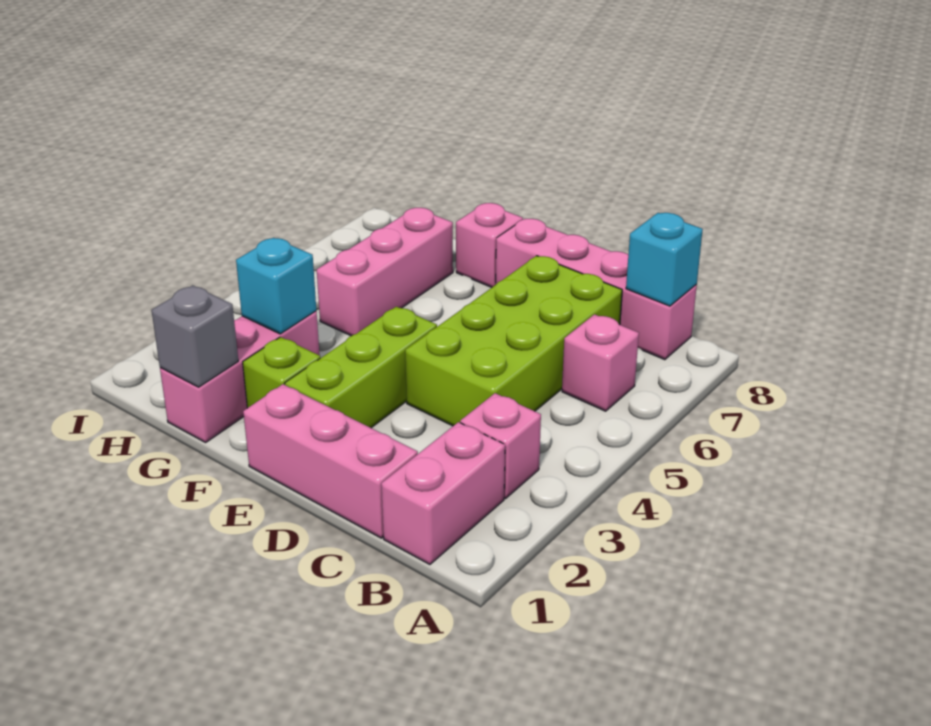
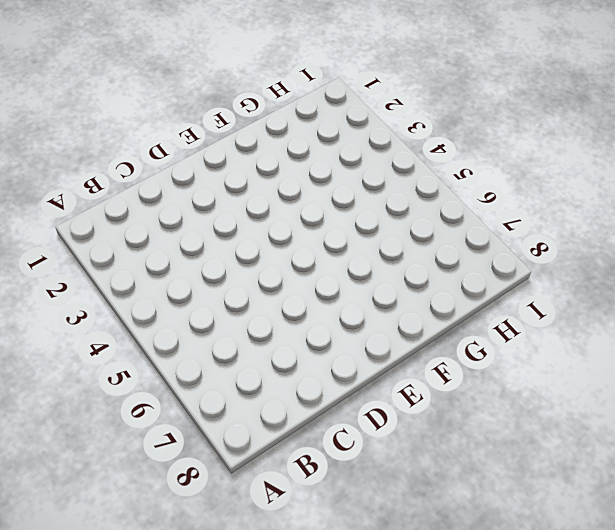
none -> pink brick B1:B2 level 1
none -> pink brick B3 level 1
none -> pink brick B6 level 1

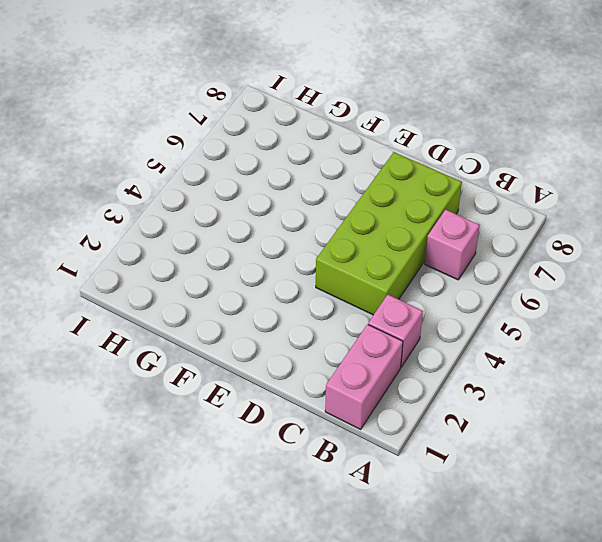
none -> pink brick B8:E8 level 1
none -> pink brick C1:E1 level 1
none -> lime brick E2:E4 level 1

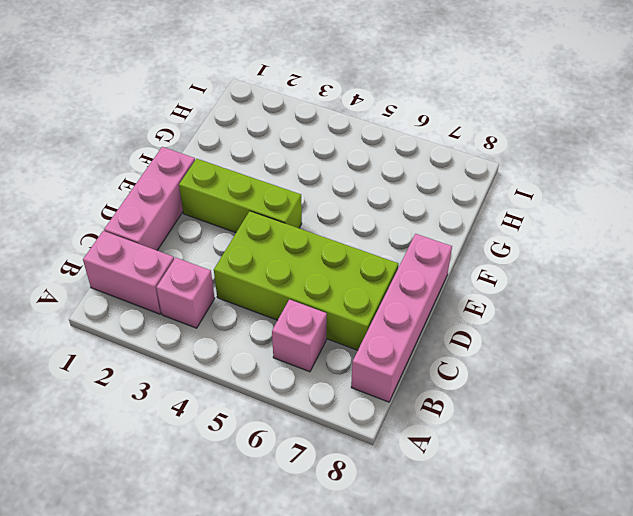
none -> lime brick F2 level 1
none -> pink brick F8 level 1
none -> pink brick G1:G3 level 1

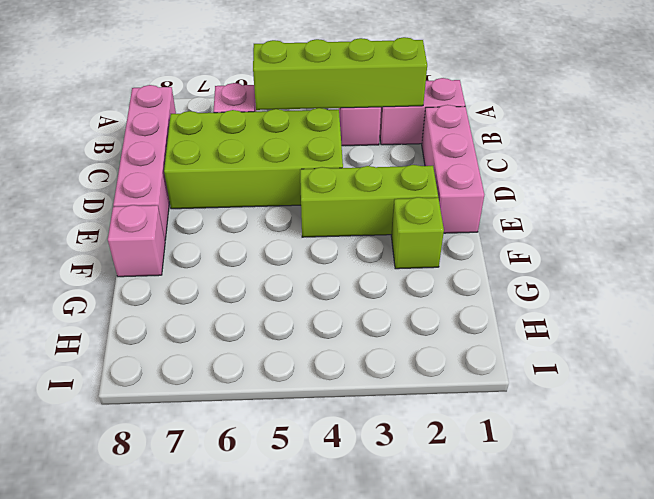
lime brick B2:B5 level 2 -> none
none -> pink brick G1:G3 level 1
none -> pink brick G5:G7 level 1
none -> cyan brick B8 level 2

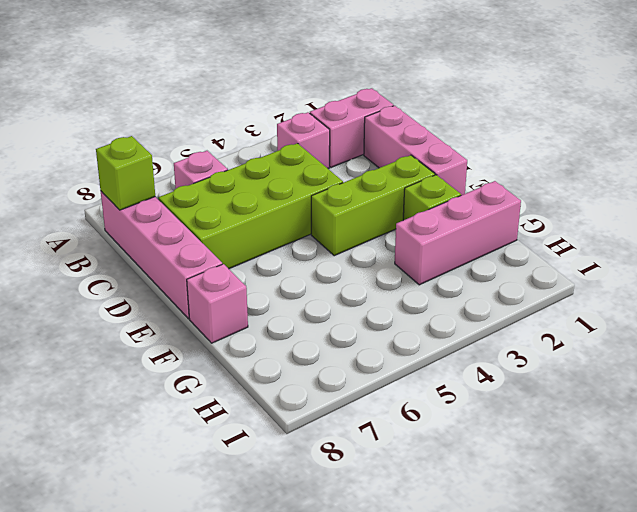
lime brick B8 level 2 -> cyan brick B8 level 2
none -> pink brick G5:G7 level 1
none -> grey brick G1 level 2
none -> cyan brick G3 level 2

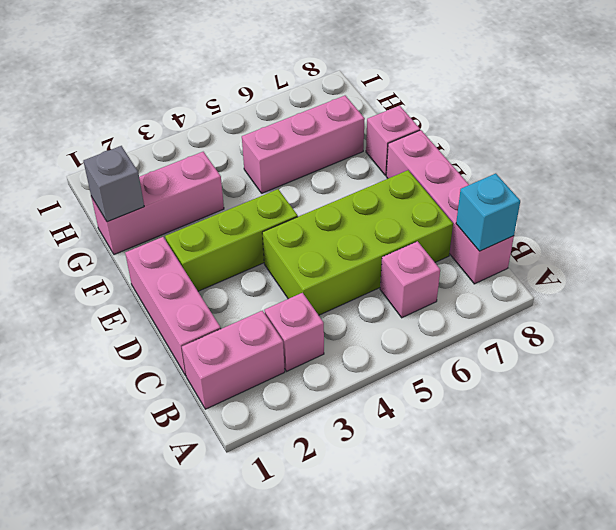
none -> lime brick F2 level 1
none -> cyan brick G3 level 2

